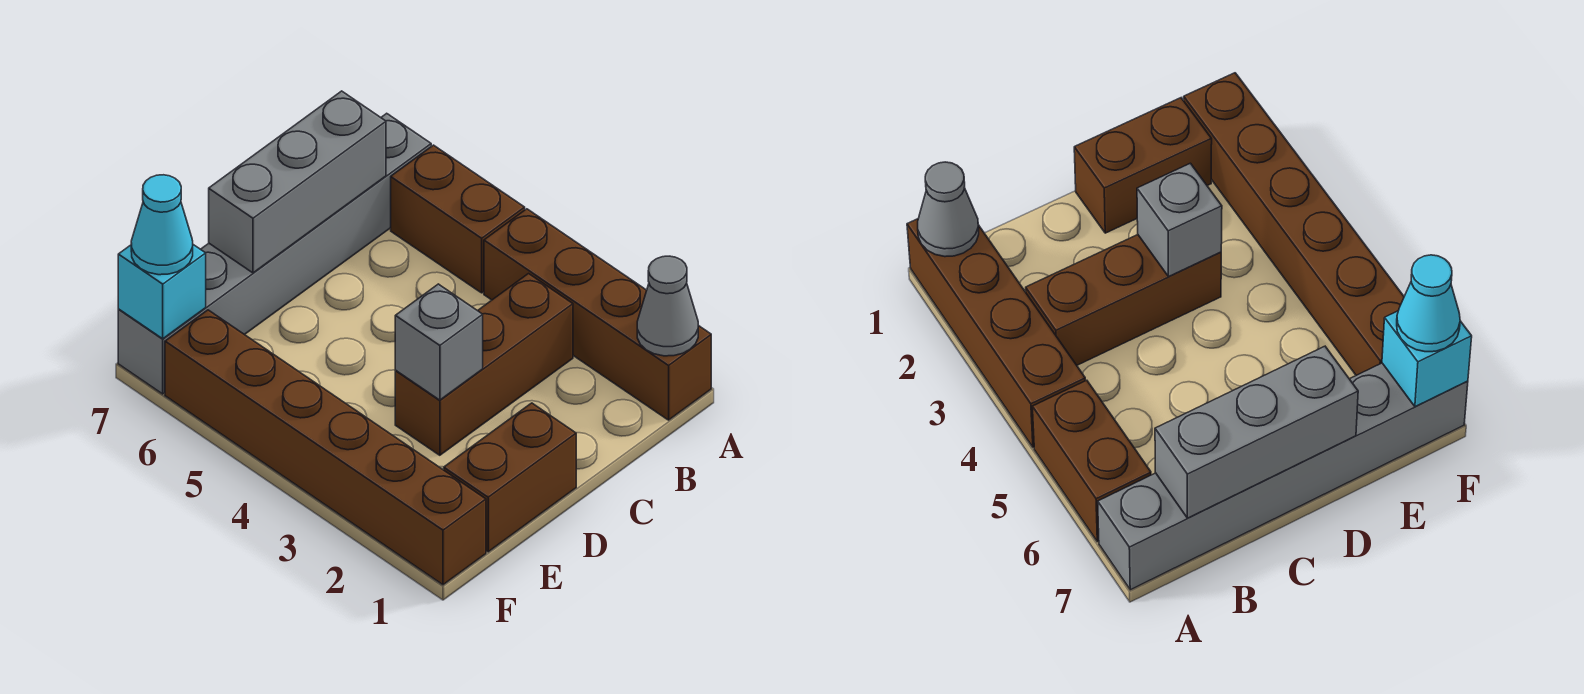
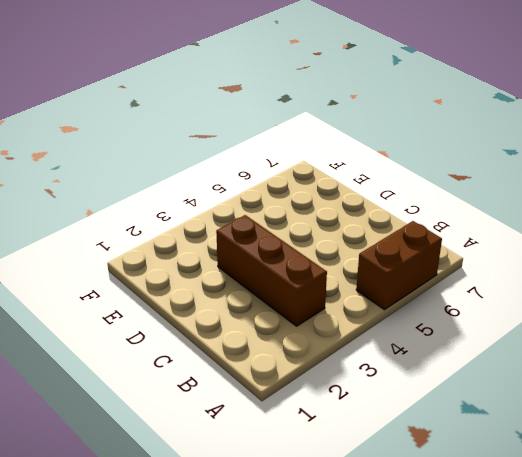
none -> brown brick A1:A4 level 1
none -> grey brick A7:F7 level 1

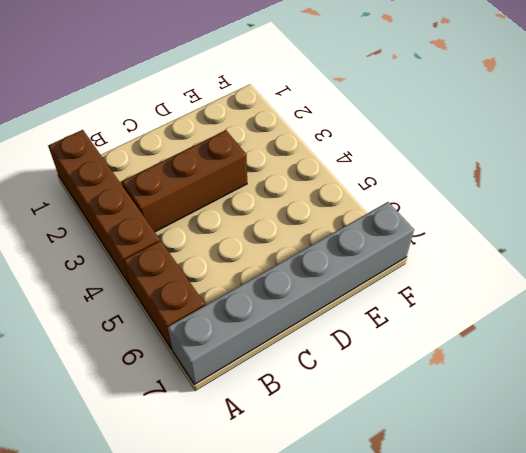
none -> brown brick D1:E1 level 1
none -> brown brick F1:F6 level 1

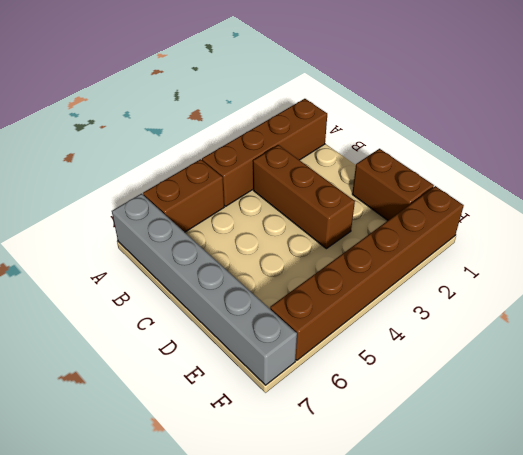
none -> grey cone A1 level 2
none -> grey brick B7:D7 level 2

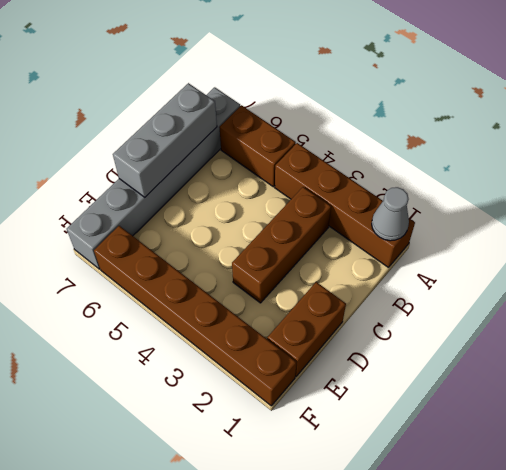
none -> grey brick D3 level 2
none -> cyan brick F7 level 2

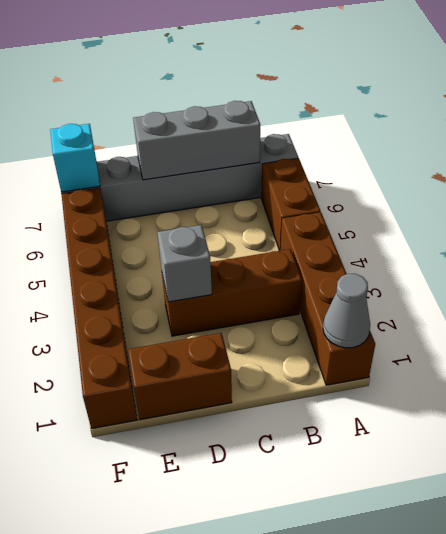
none -> cyan cone F7 level 3

